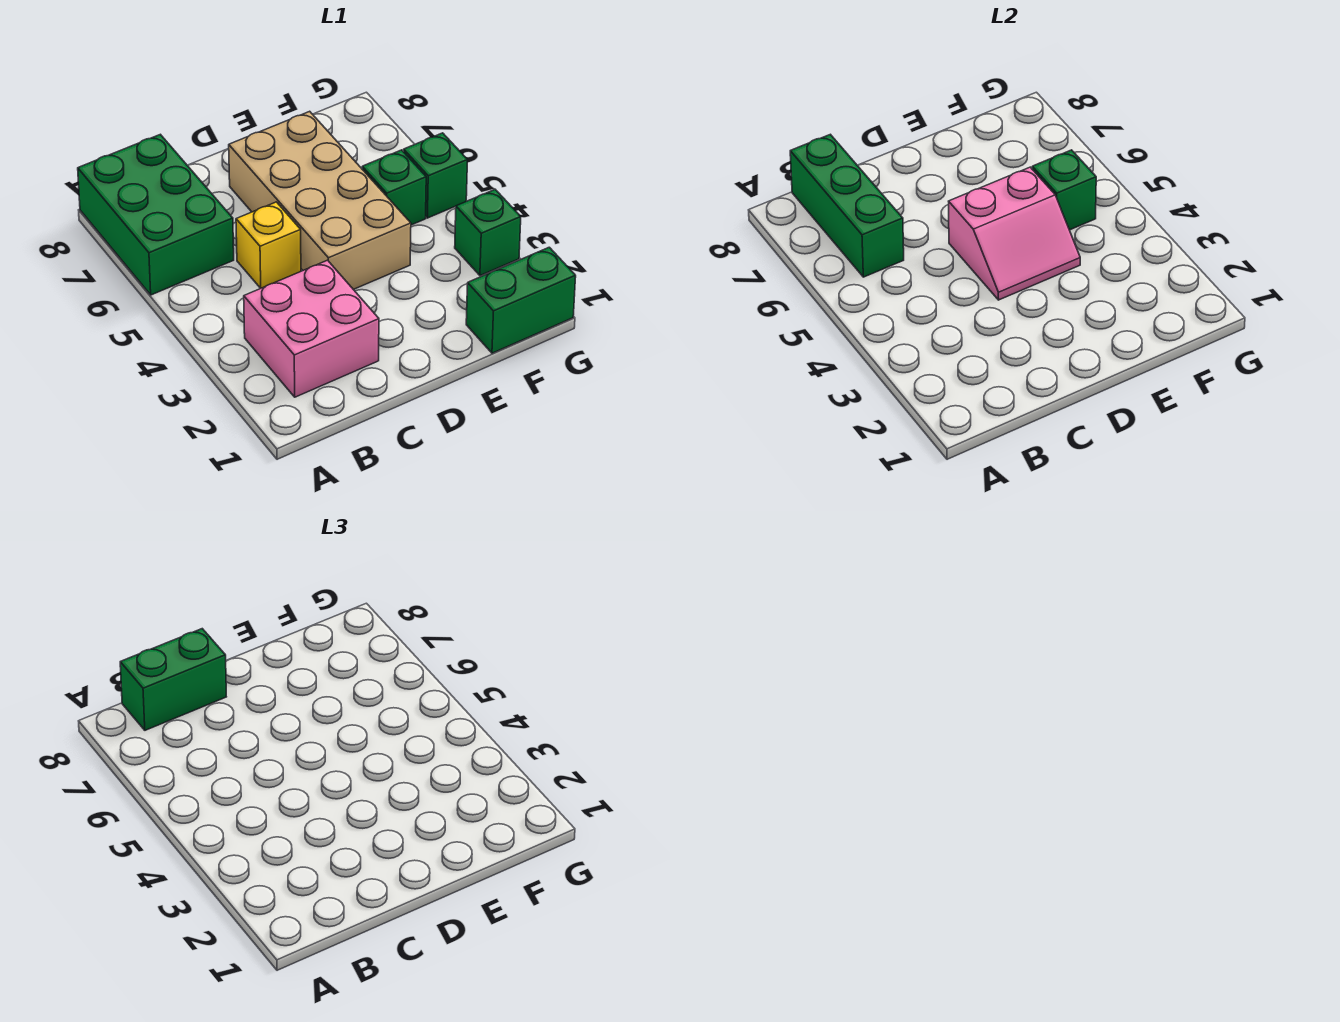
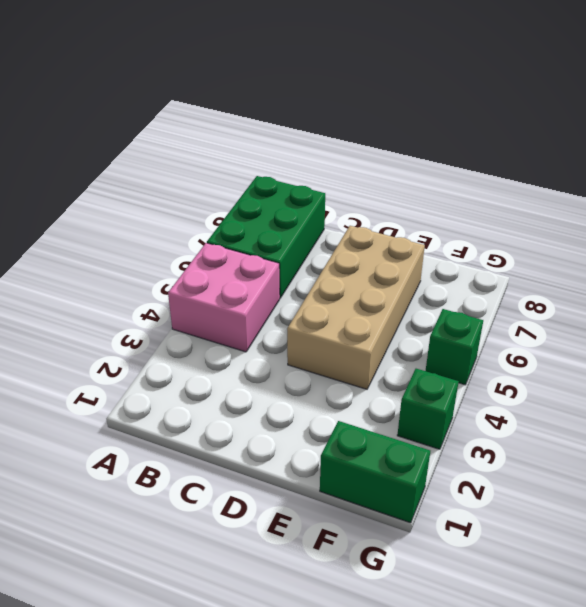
pink brick A4:B5 level 1 -> pink brick B2:C3 level 1
none -> yellow brick C5 level 1
none -> green brick F5 level 1
none -> green brick B6:B8 level 2

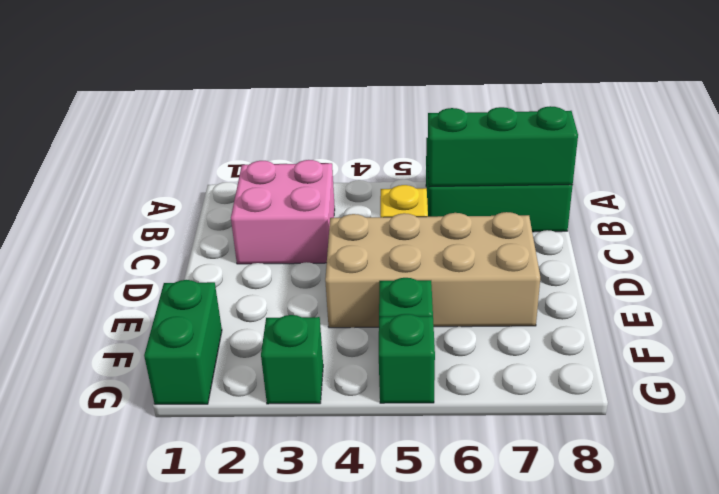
none -> pink slope D4:E5 level 2 top 5
none -> green brick F5 level 2
none -> green brick B8:C8 level 3

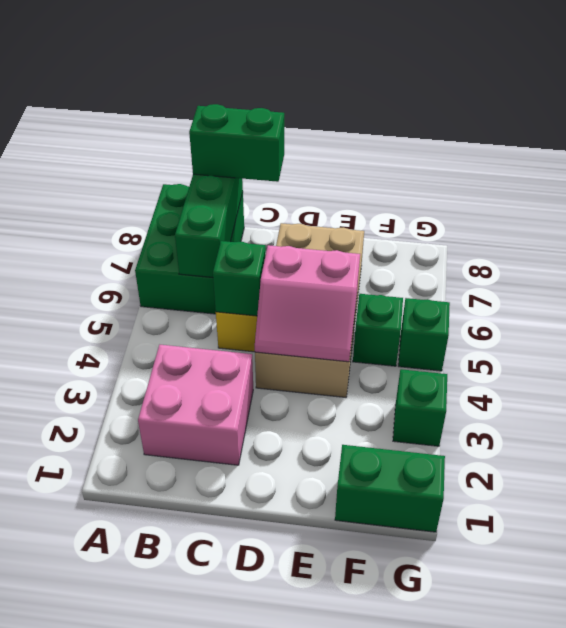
green brick C5 level 2 -> green brick F5 level 2

